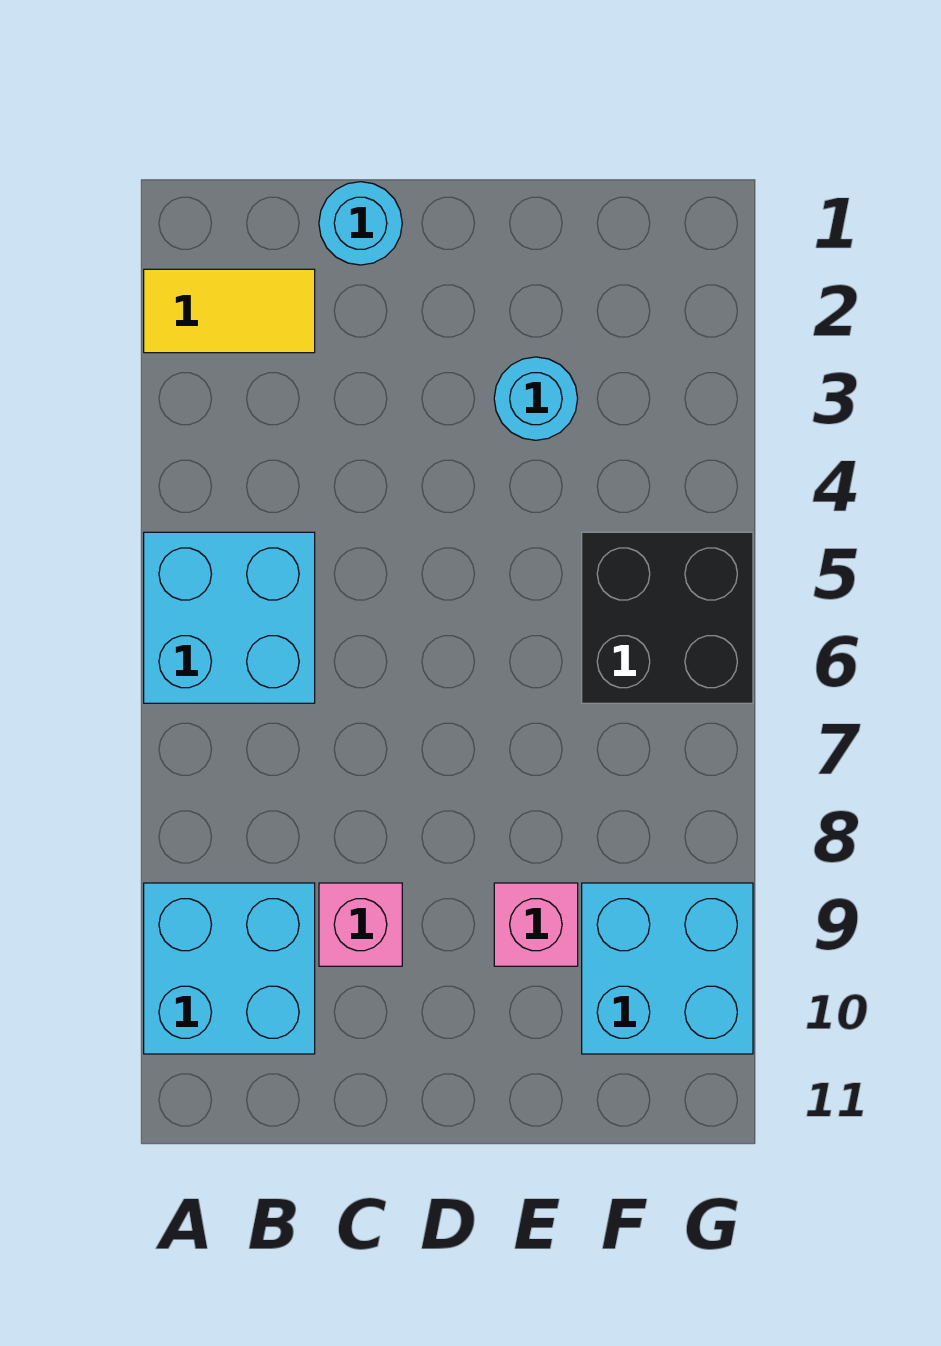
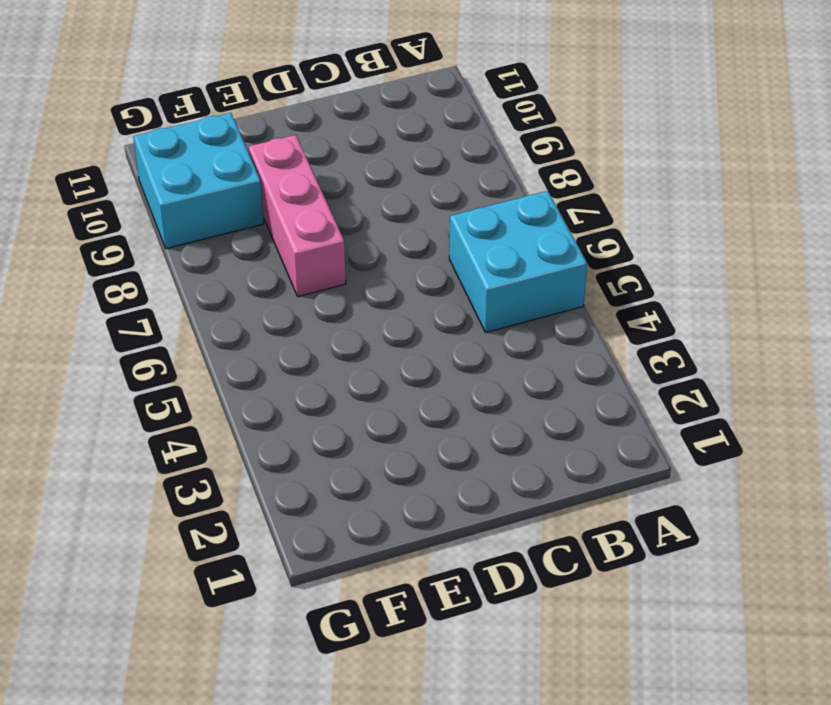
pink brick E7:E9 level 1 -> pink brick E9 level 1
none -> yellow tile A2:B2 level 1
none -> cyan brick A9:B10 level 1

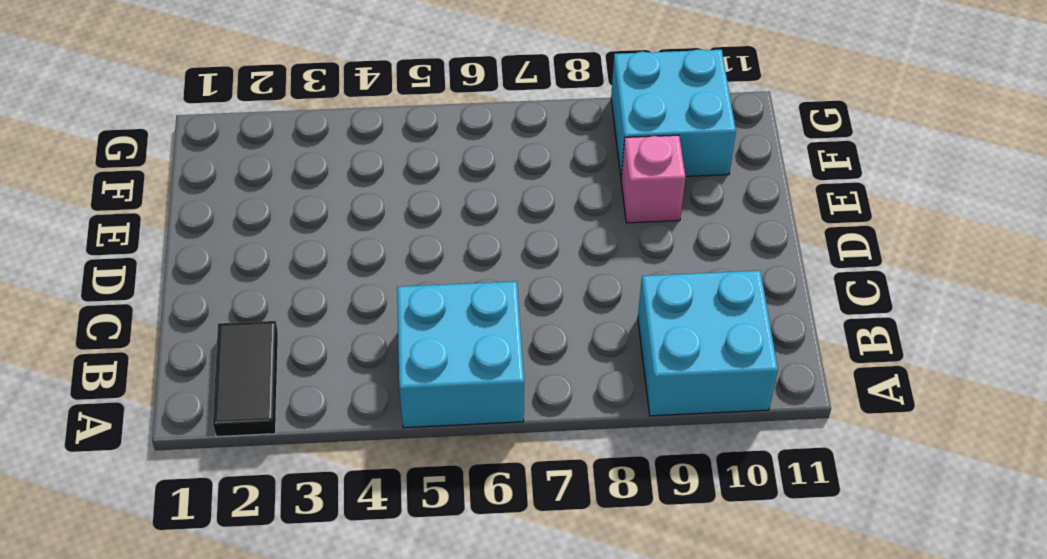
black tile A2:B2 level 1 -> yellow tile A2:B2 level 1
none -> cyan round brick C1 level 1
none -> pink brick C9 level 1

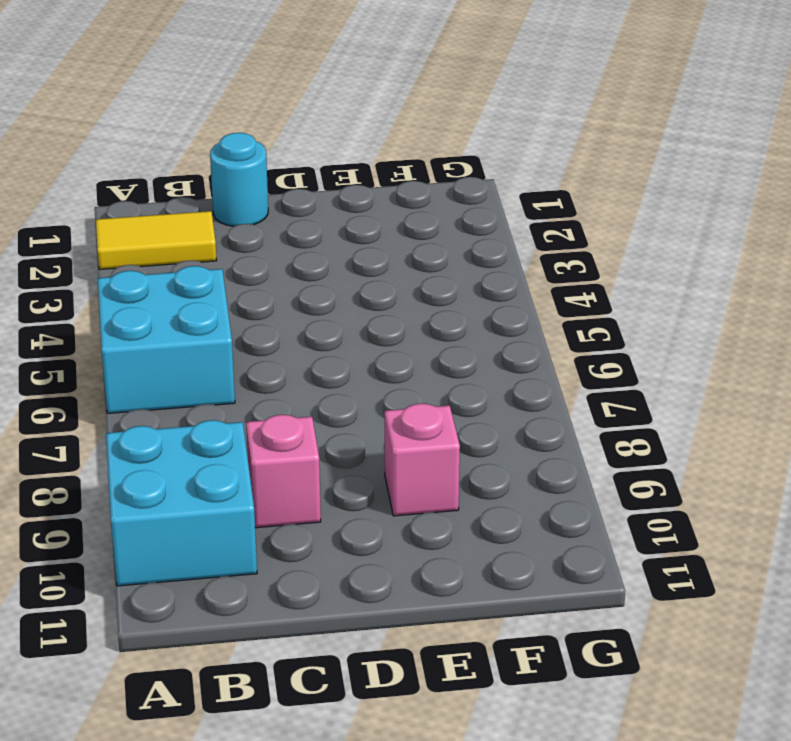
none -> cyan round brick E3 level 1
none -> black brick F5:G6 level 1

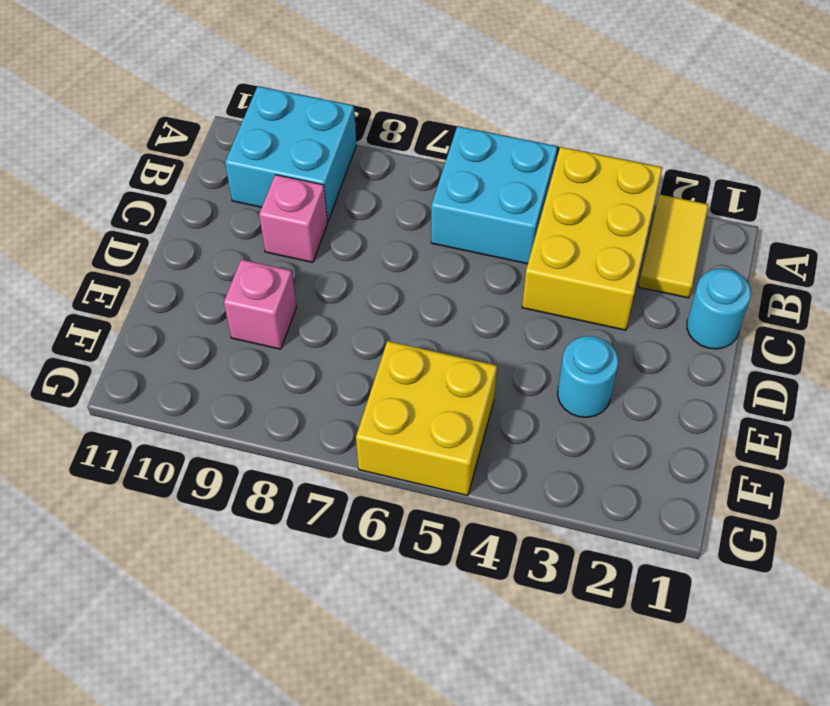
yellow brick A3:C4 level 1 -> none
yellow brick F5:G6 level 1 -> black brick F5:G6 level 1
none -> cyan brick F9:G10 level 1

